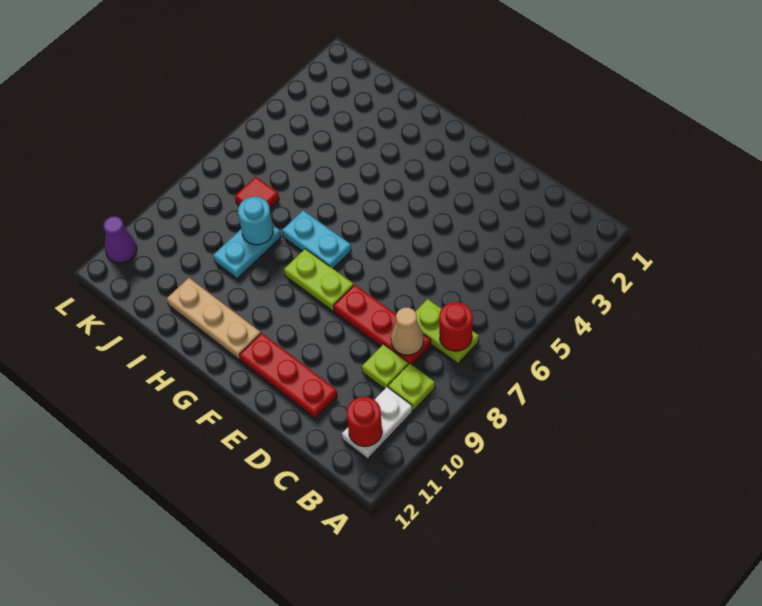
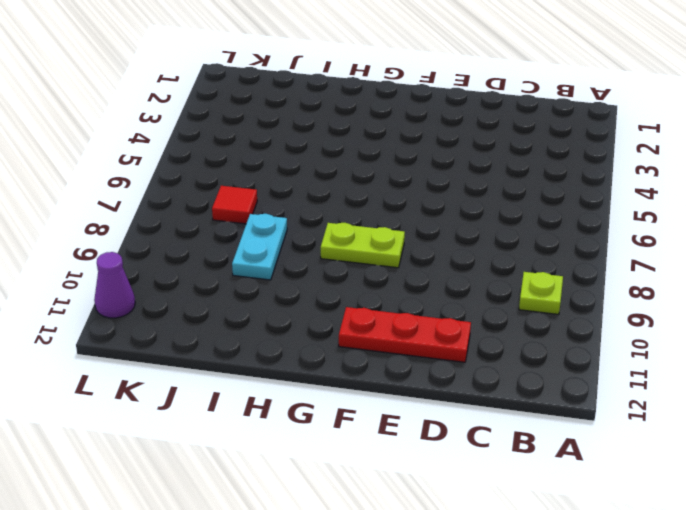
none -> lime plate B7:C7 level 1
none -> white plate B10:B11 level 1
none -> red plate C8:E8 level 1

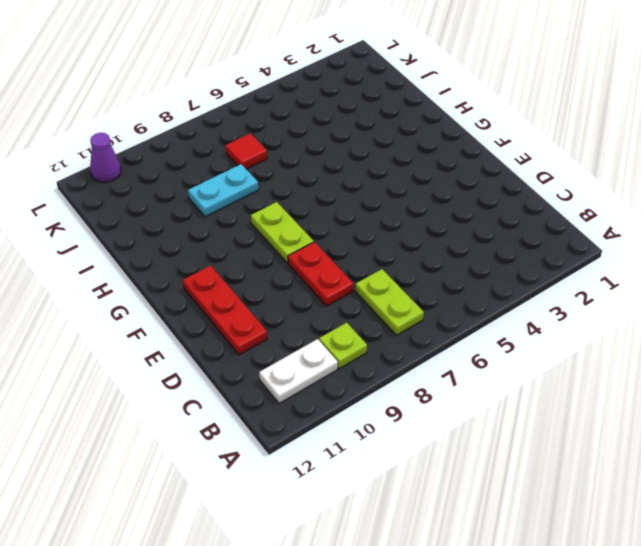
red plate D8:E8 level 1 -> red plate C8:E8 level 1
none -> lime plate C9 level 1
none -> cyan plate G7:H7 level 1
none -> tan plate G11:I11 level 1

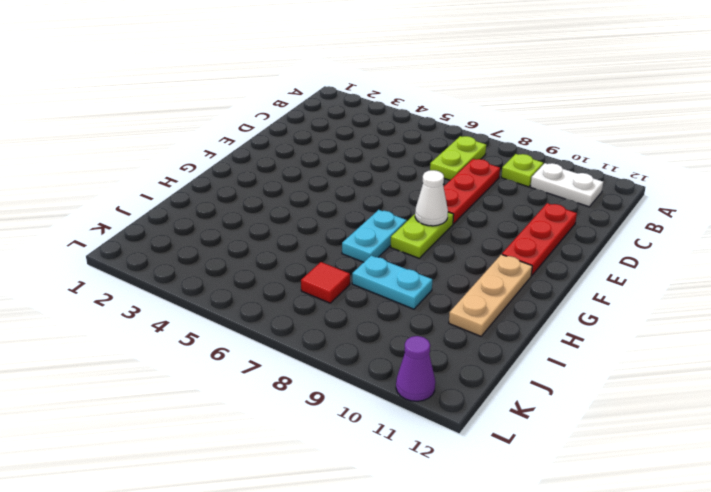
white cone F8 level 2 -> none
none -> lime plate C9 level 1
none -> red round brick B7 level 2
none -> red round brick B11 level 2

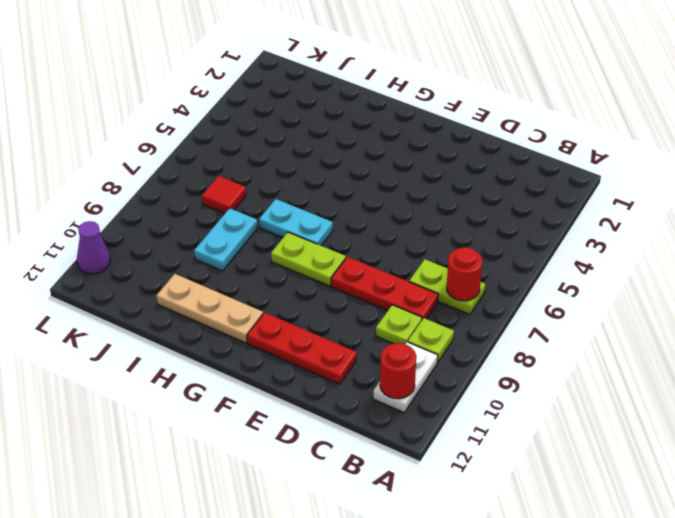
none -> tan cone C8 level 2
none -> cyan round brick I8 level 2

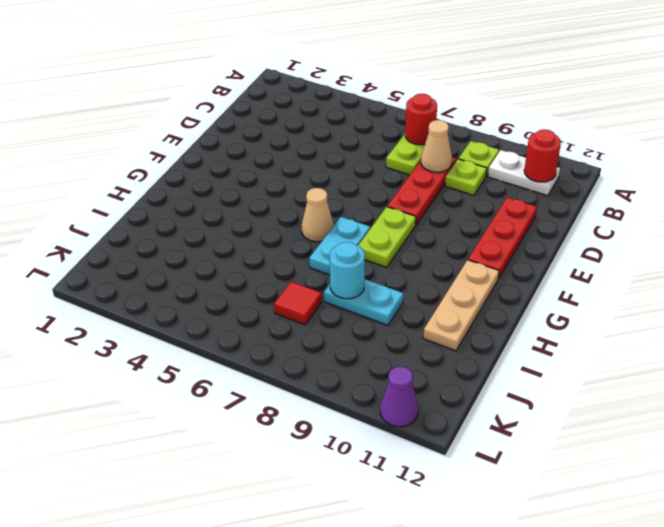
tan cone G6 level 1 -> none

